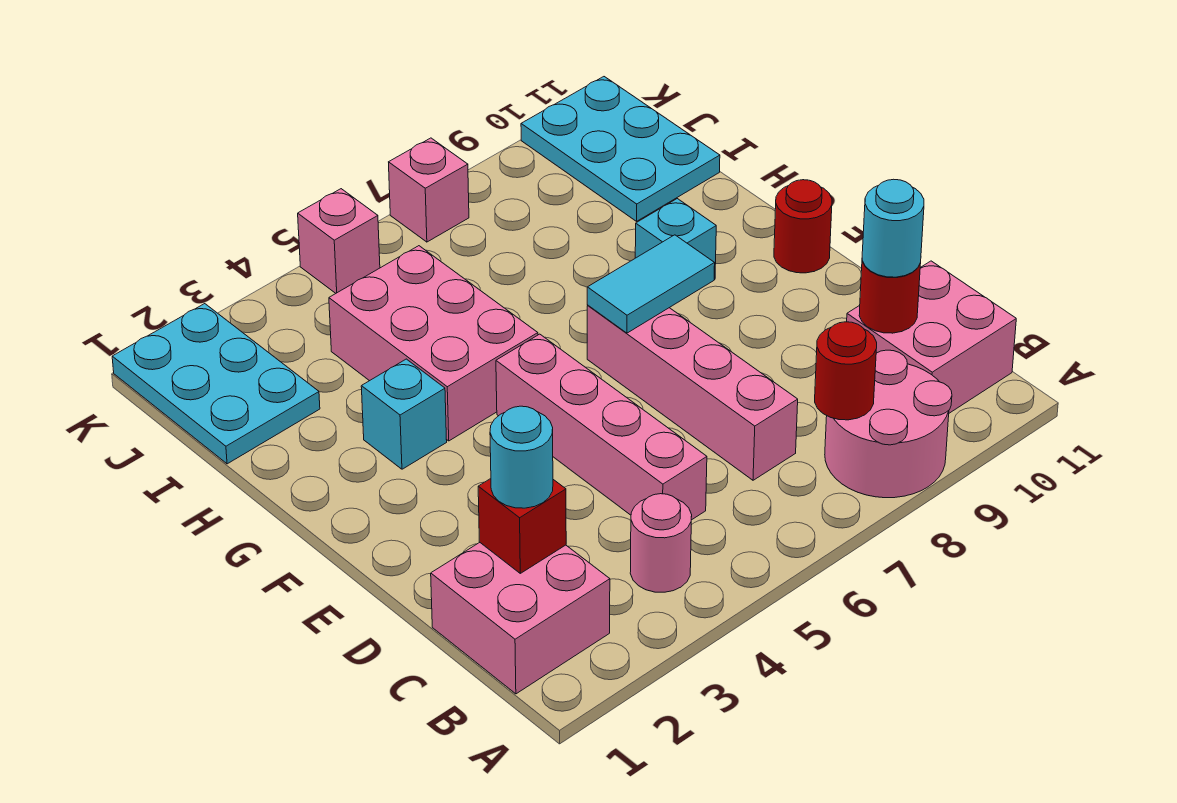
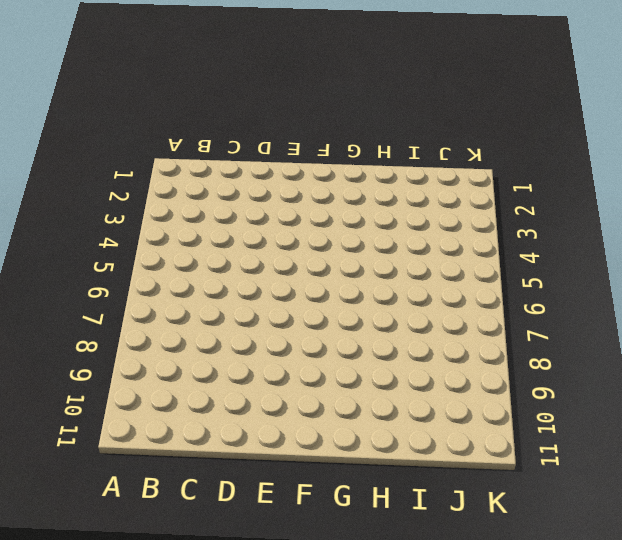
none -> pink round brick A8:B9 level 1
none -> pink brick B1:C2 level 1
none -> pink round brick B4 level 1

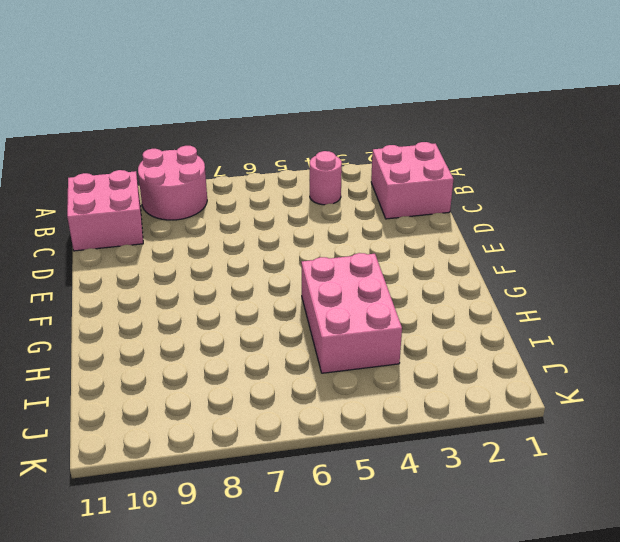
none -> pink brick C5:F5 level 1
none -> pink brick C7:F7 level 1
none -> red round brick F11 level 1

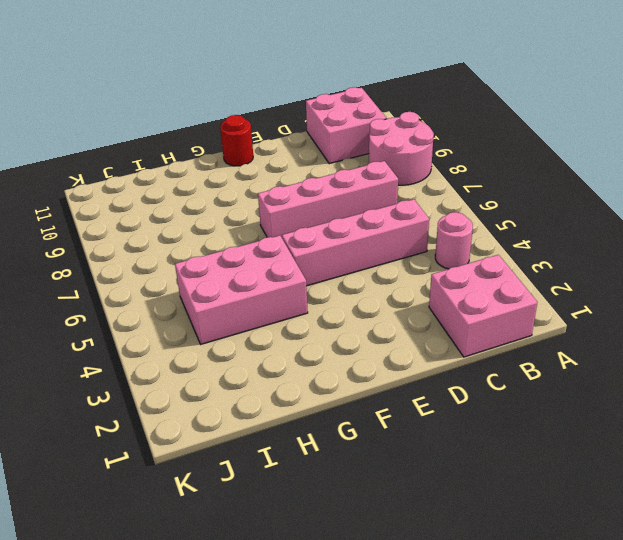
none -> cyan brick G3 level 1
none -> cyan brick G9 level 1
none -> cyan plate I1:K2 level 1

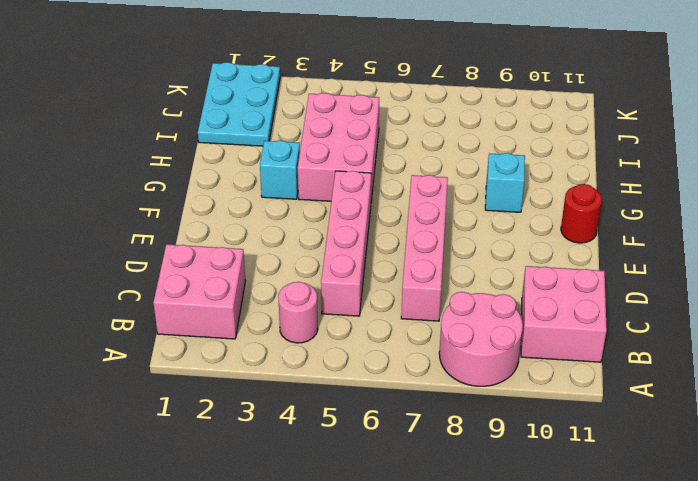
none -> cyan plate I10:K11 level 1
none -> pink brick K5 level 1
none -> pink brick K7 level 1

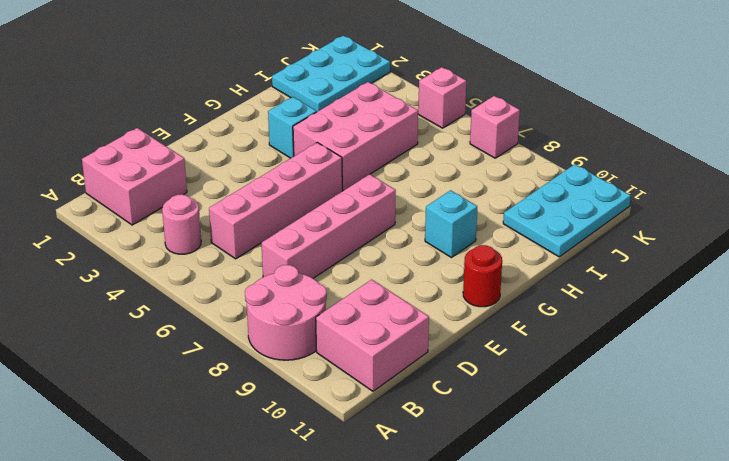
none -> red round brick B8 level 2
none -> red brick C2 level 2
none -> red round brick C10 level 2

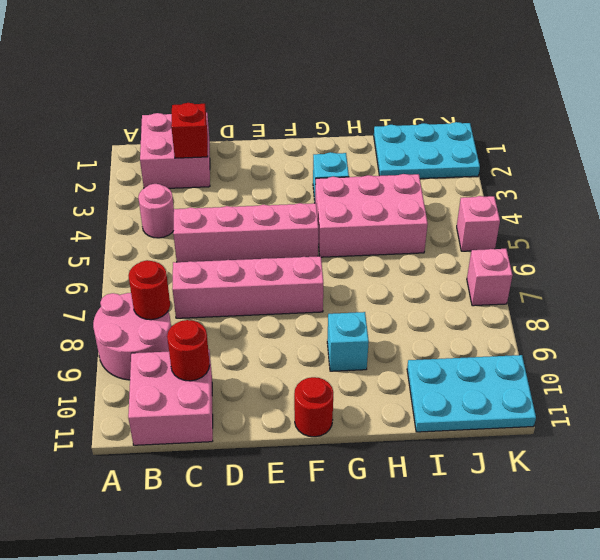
none -> cyan tile F7:F8 level 2
none -> cyan round brick C2 level 3
none -> cyan round brick C10 level 3

